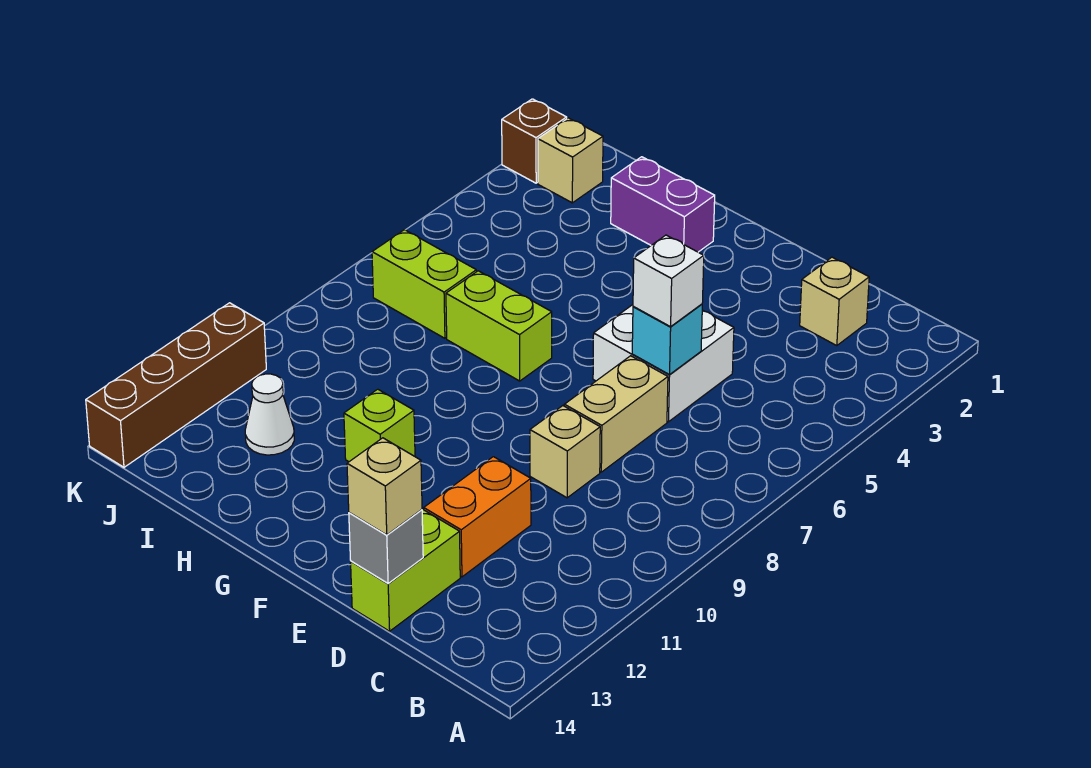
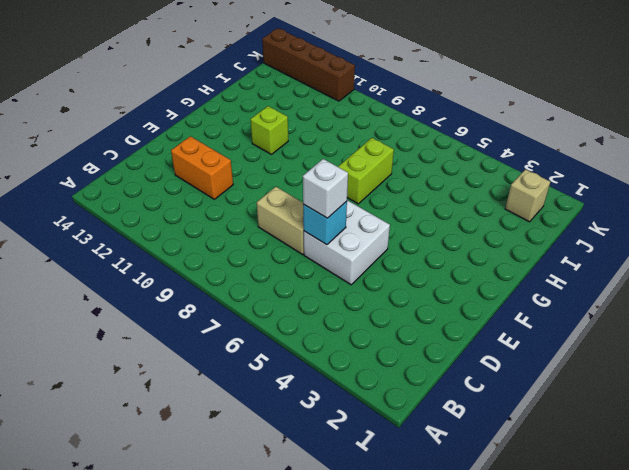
none -> tan brick C2 level 1
none -> tan brick D9 level 1
none -> lime brick D13:D14 level 1

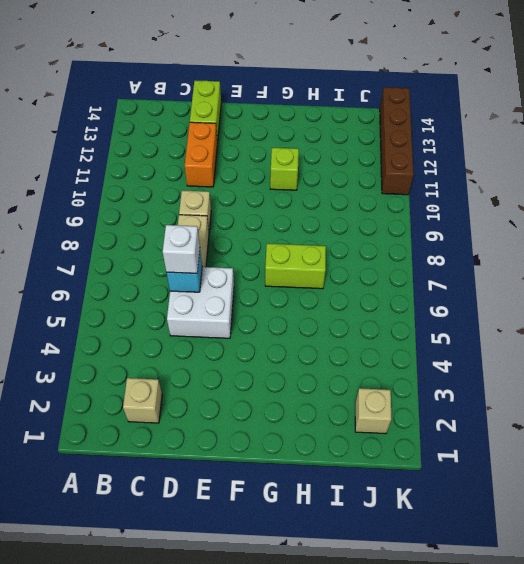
none -> purple brick G2:H2 level 1
none -> lime brick I7:J7 level 1
none -> white cone I12 level 1

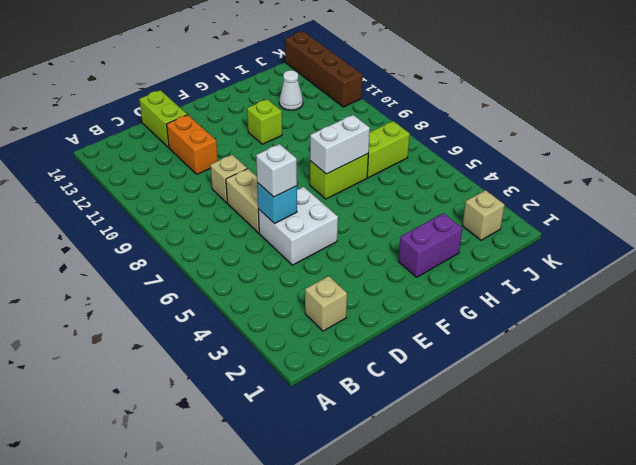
white brick G7:H7 level 2 -> none
none -> brown brick K2 level 1
none -> grey brick D14 level 2
none -> tan brick D14 level 3

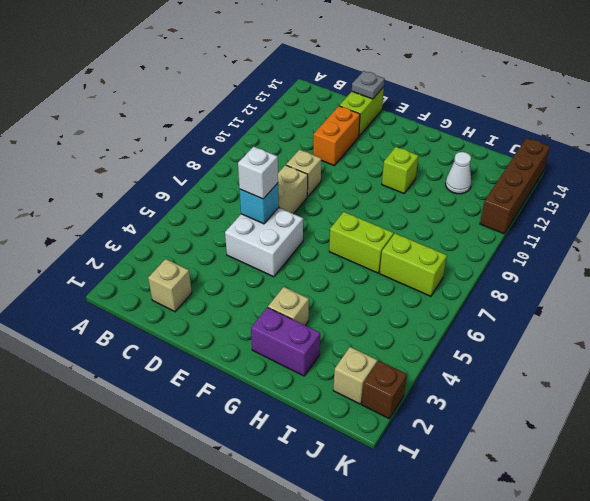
grey plate D14 level 2 -> grey brick D14 level 2
tan brick G3 level 1 -> tan brick D14 level 3

